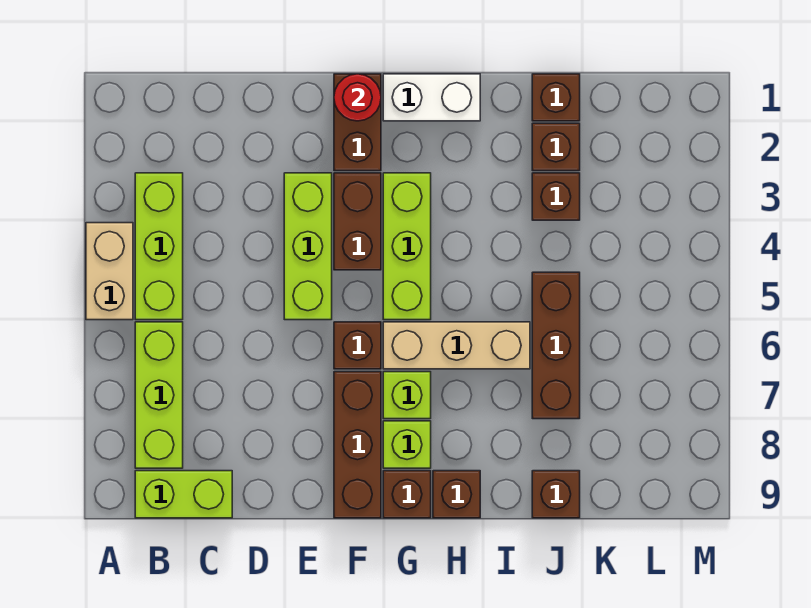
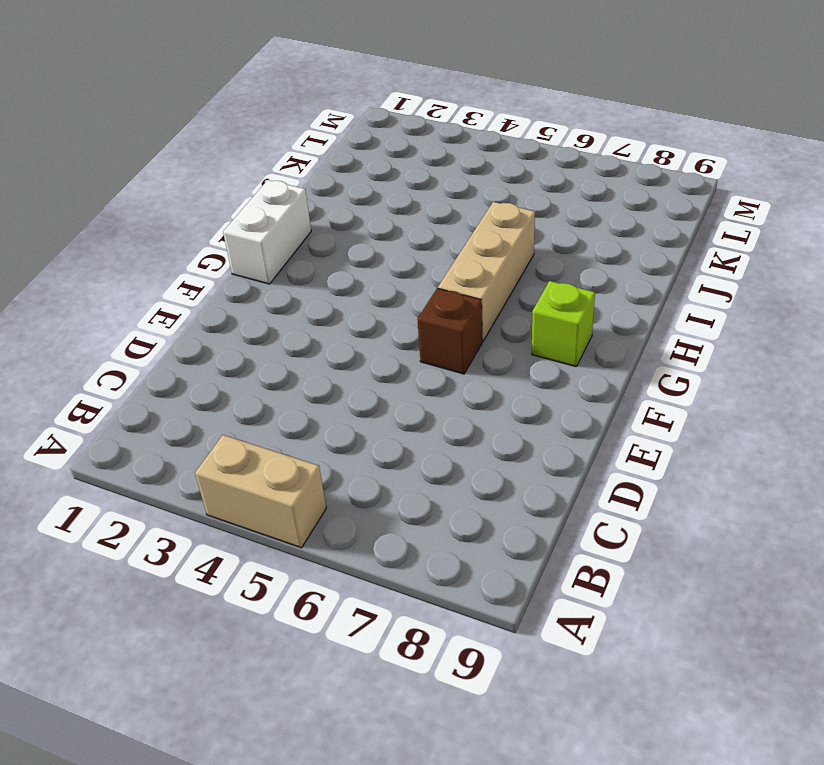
none -> lime brick B3:B5 level 1
none -> lime brick B6:B8 level 1
none -> lime brick B9:C9 level 1

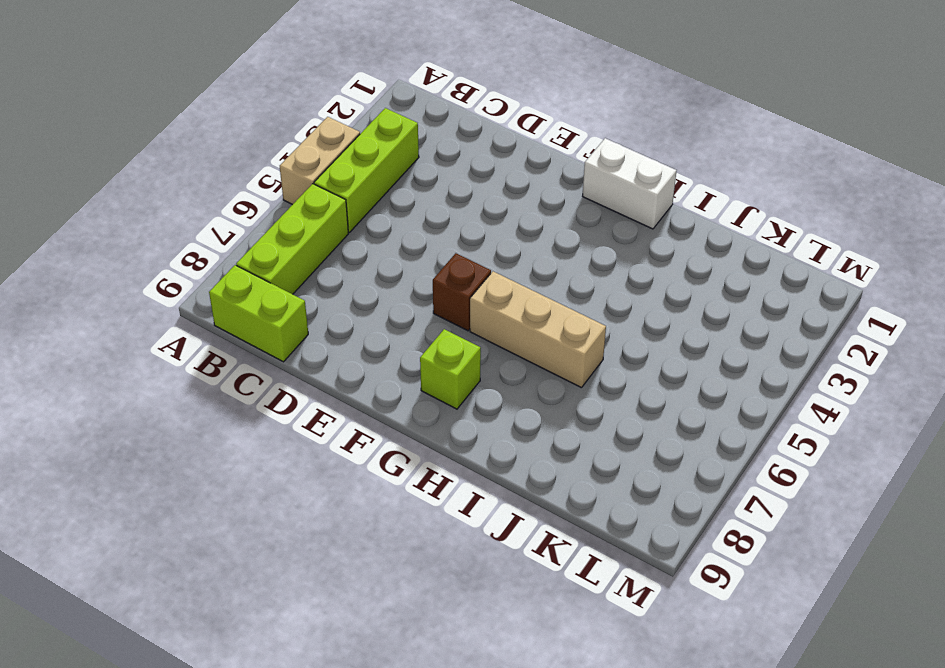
none -> lime brick E3:E5 level 1
none -> brown brick F1:F2 level 1
none -> brown brick F3:F4 level 1

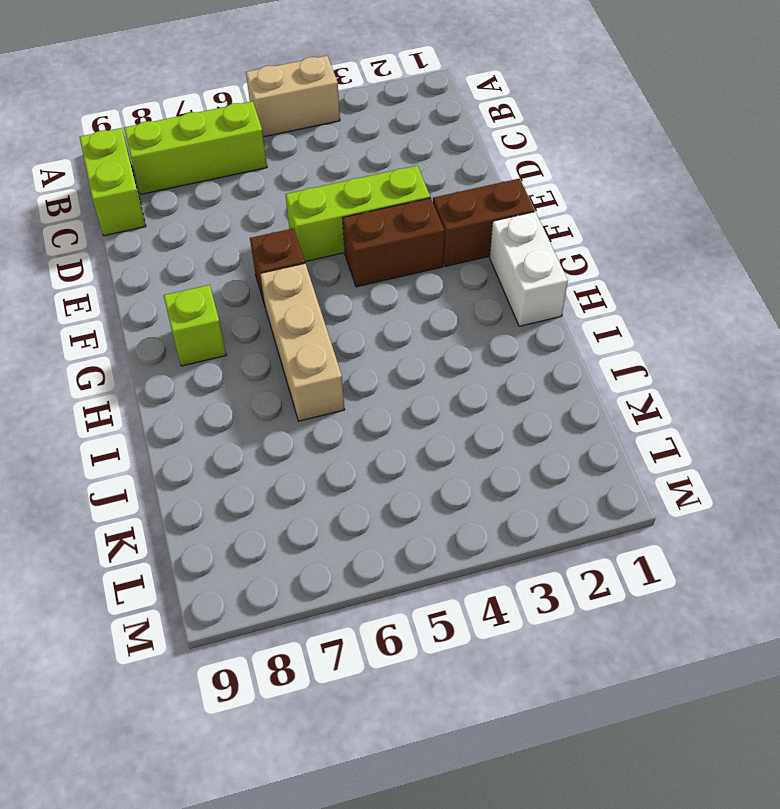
none -> lime brick B3:B5 level 1
none -> brown brick F7:F9 level 1
none -> lime brick G3:G5 level 1

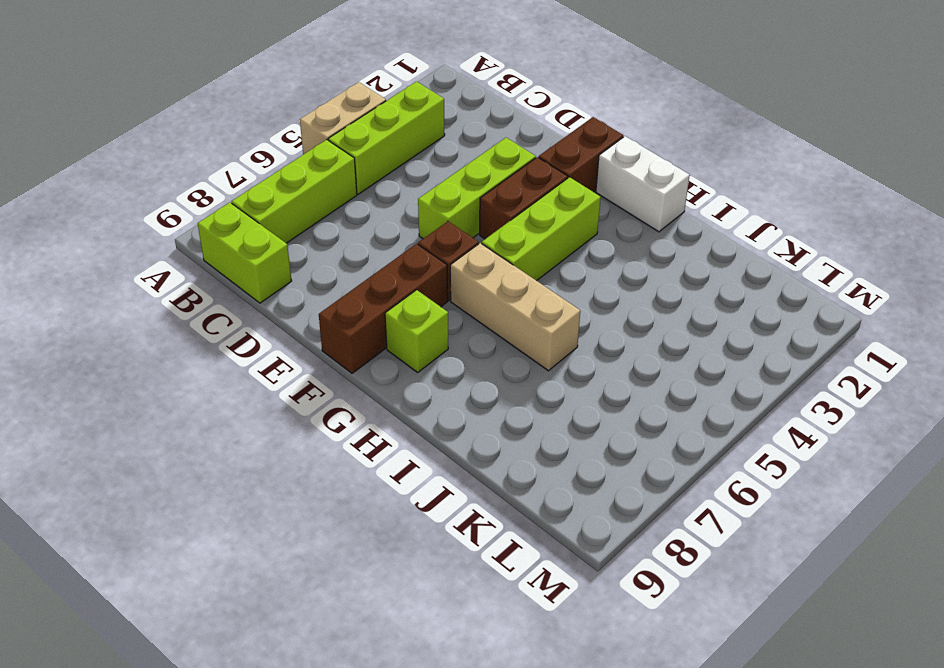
none -> lime brick G7 level 1
none -> brown brick G9 level 1
none -> brown brick H9 level 1

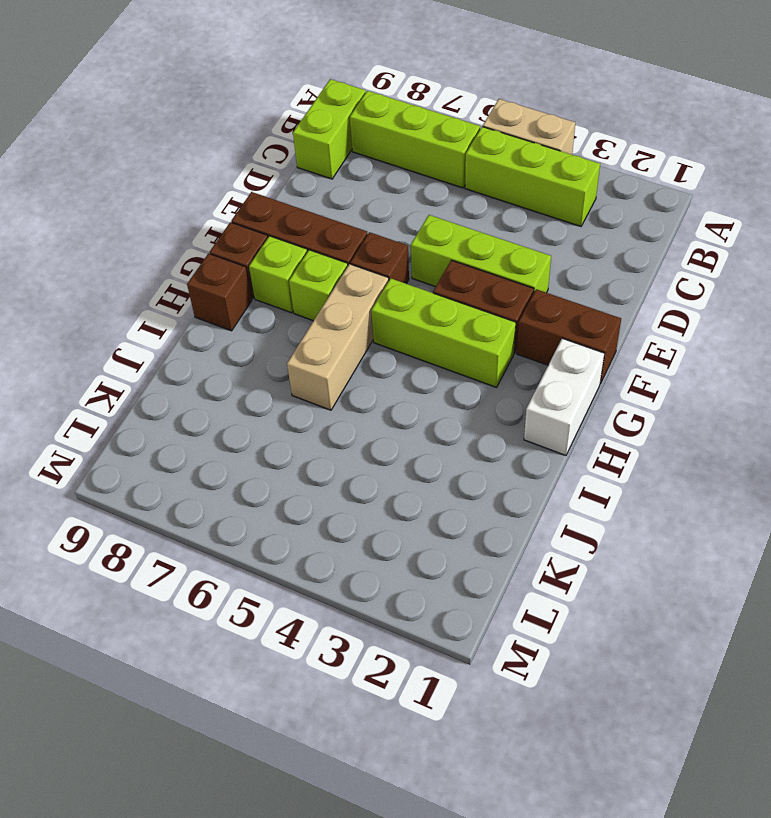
none -> brown brick J1 level 1
none -> brown brick J2 level 1
none -> brown brick J3 level 1

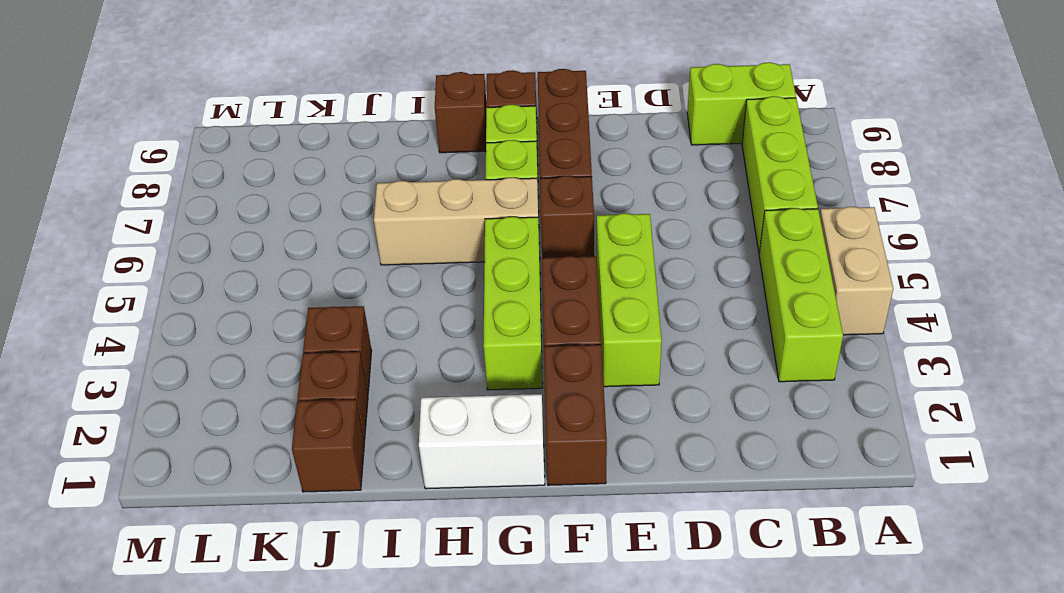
none -> brown brick J5:J7 level 1
none -> brown brick J9 level 1
none -> red round brick F1 level 2

